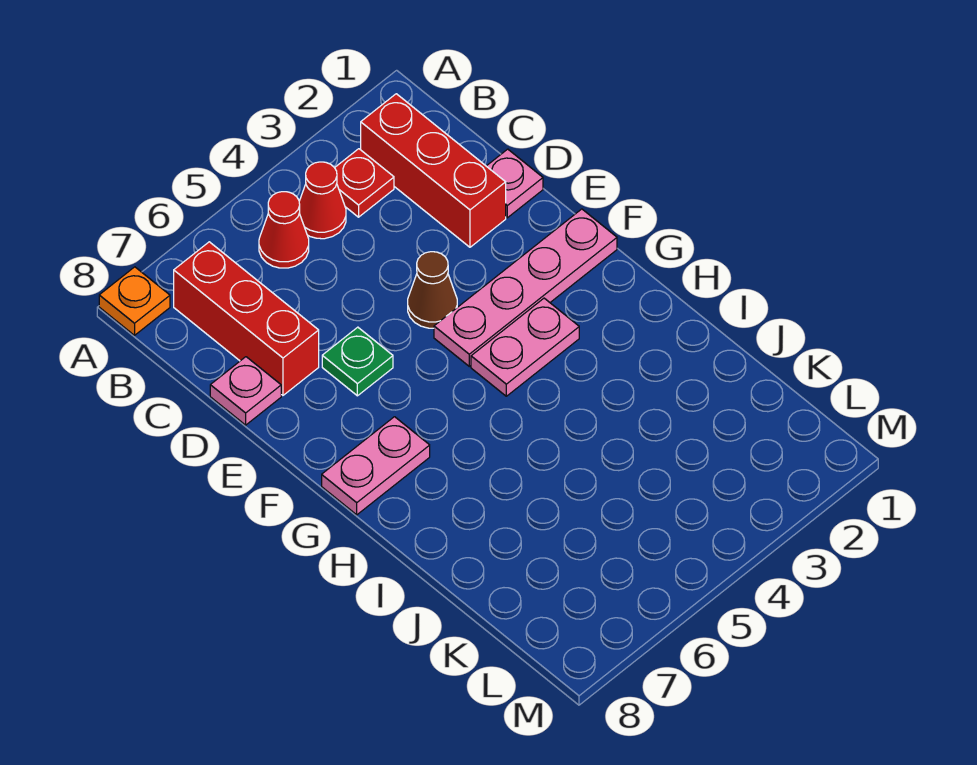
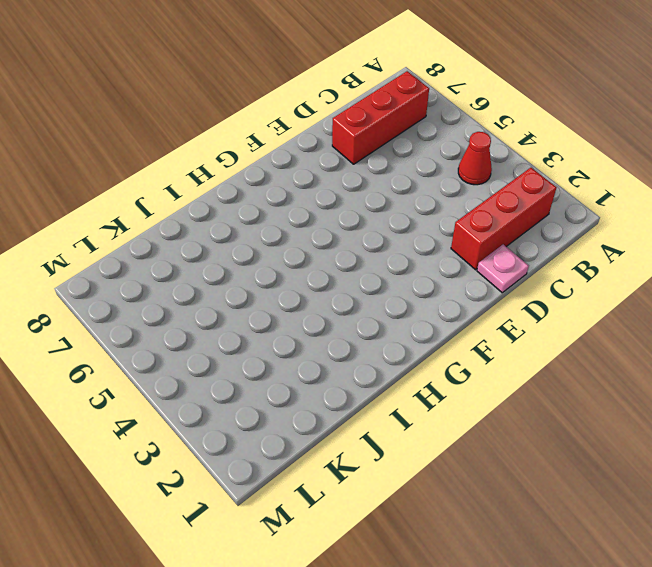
none -> orange plate A8 level 1
none -> red plate B3 level 1
none -> red cone B5 level 1

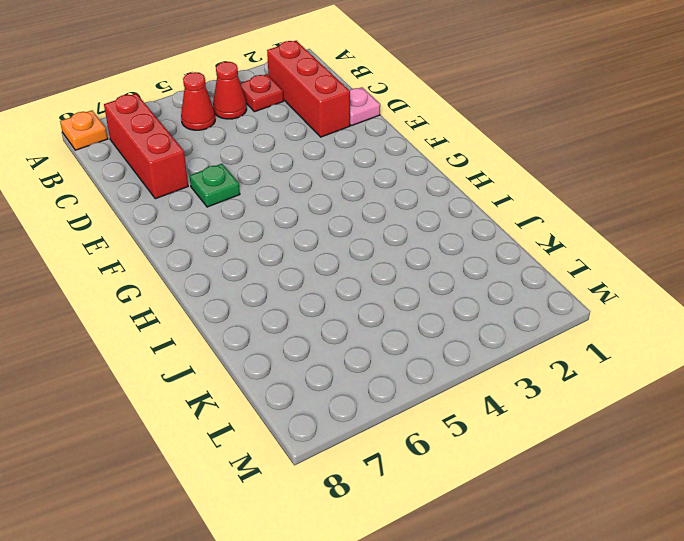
none -> pink plate D8 level 1
none -> brown cone E4 level 1
none -> pink plate F1:F4 level 1

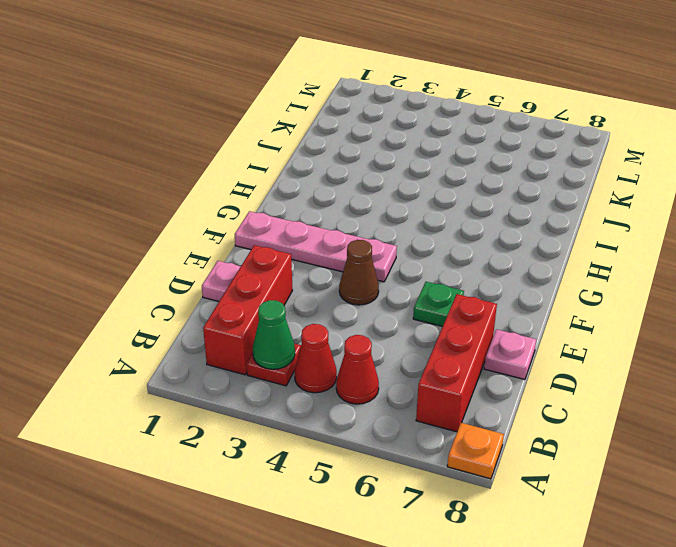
green cone B3 level 2 -> none
none -> pink plate G3:G4 level 1
none -> pink plate G7:G8 level 1

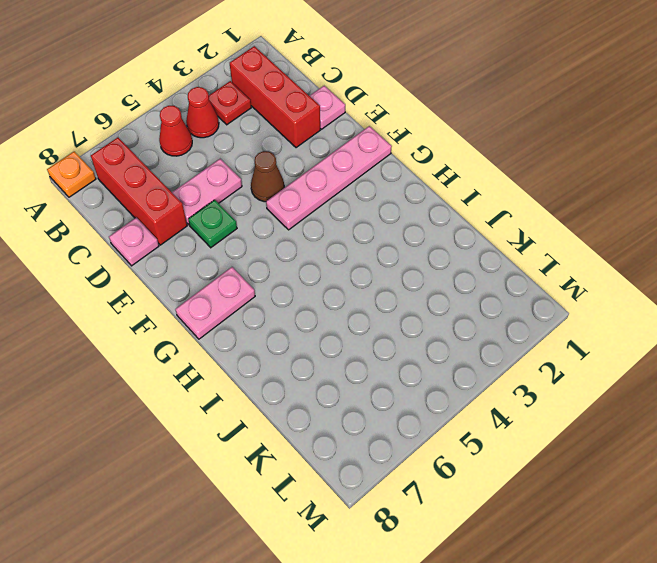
pink plate D5:D6 level 1 -> pink plate G3:G4 level 1

